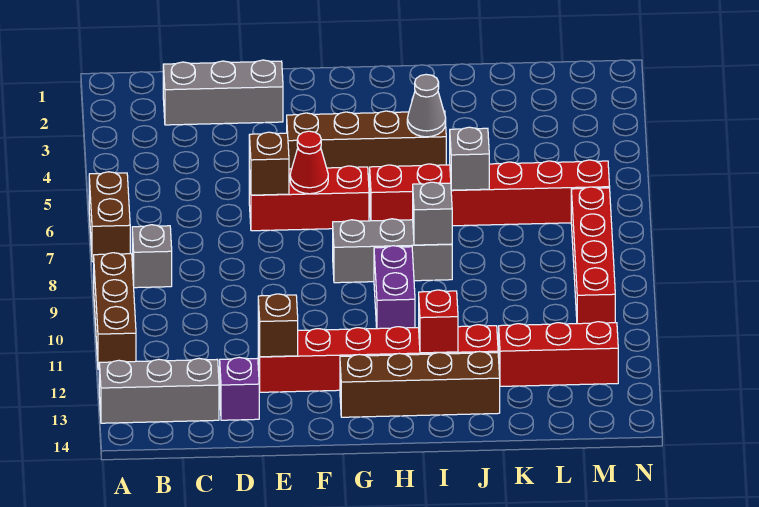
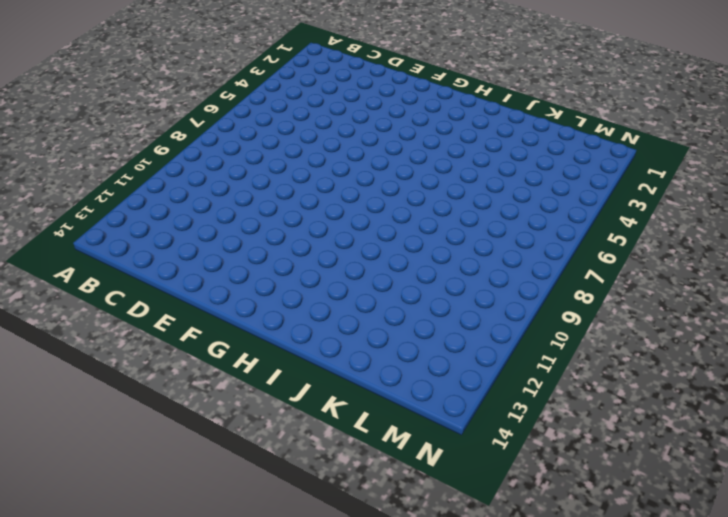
none -> brown brick A6:A7 level 1
none -> brown brick A9:A11 level 1
none -> grey brick A13:C13 level 1

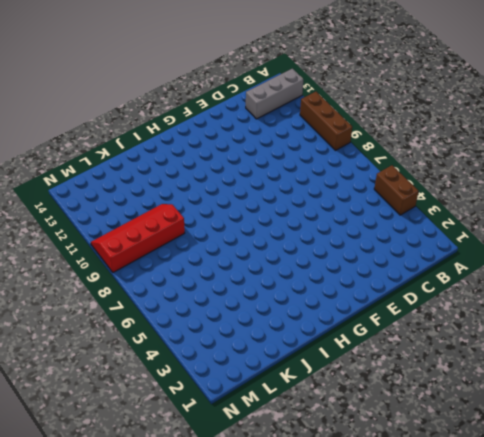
brown brick A4:A5 level 1 -> brown brick A6:A7 level 1
red slope K9:N10 level 1 top 9 -> red brick M7:M10 level 1
none -> grey brick B8 level 1
none -> grey brick C2:E2 level 1
none -> purple brick D13 level 1

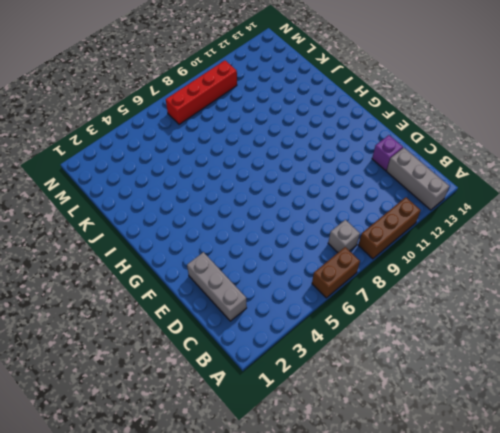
none -> red brick E6:G6 level 1
none -> red brick E12:J12 level 1
none -> brown brick F4:I4 level 1

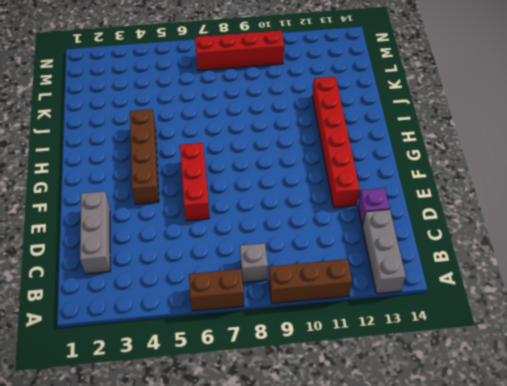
none -> grey brick G8:I8 level 1
none -> brown brick G13:J13 level 1
none -> red brick H6:M6 level 1

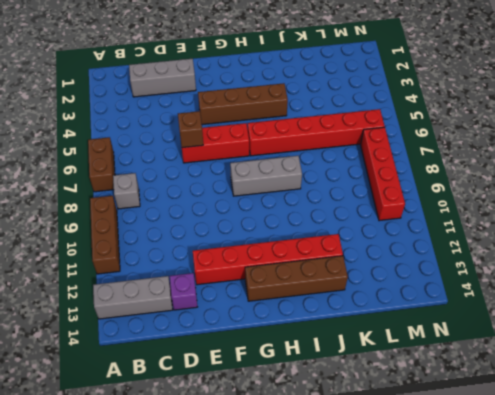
none -> purple brick H9:H10 level 1
none -> red brick K12:M12 level 1
none -> brown brick E12 level 2

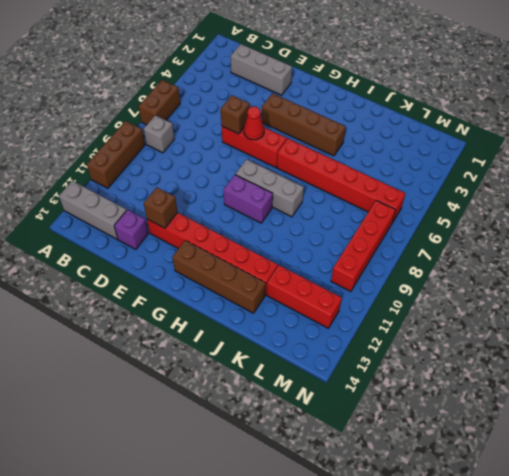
purple brick G9:H9 level 1 -> purple brick H9:H10 level 1
none -> grey cone I4 level 2
none -> grey brick I8 level 2
none -> red brick I12 level 2

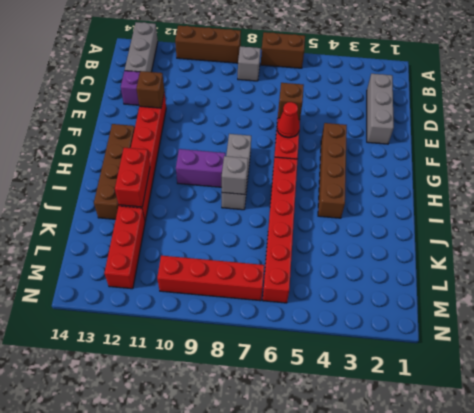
red brick I12:J12 level 2 -> red brick I12 level 2
none -> grey cone I4 level 2
none -> grey brick J6 level 2

